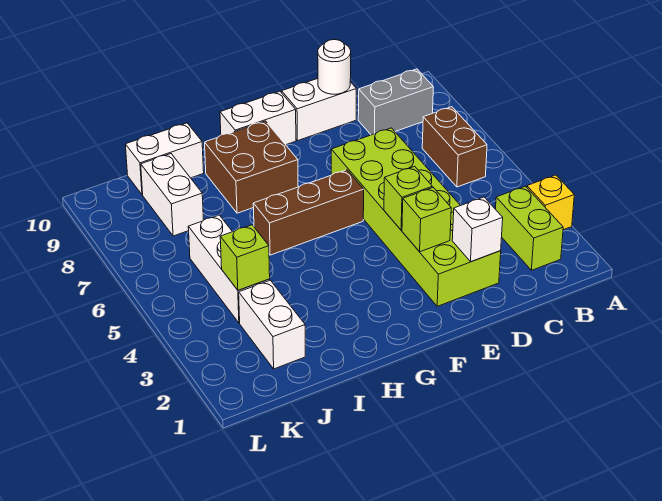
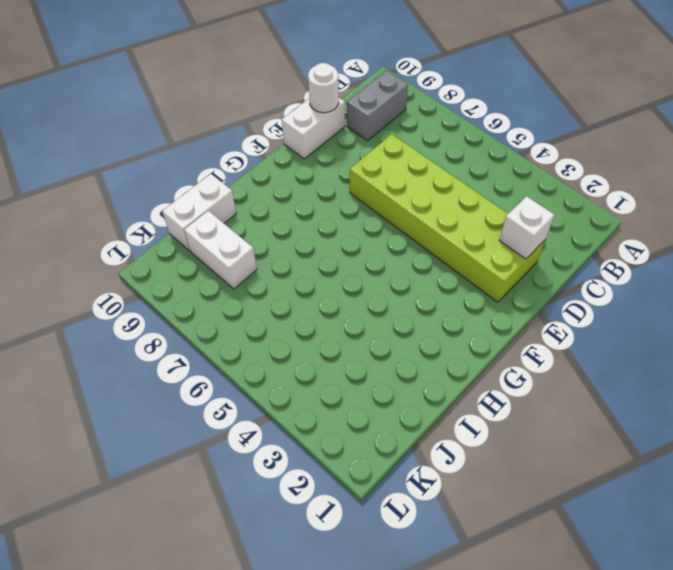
none -> yellow brick A3 level 1
none -> lime brick B2:B3 level 1
none -> brown brick B6:B7 level 1

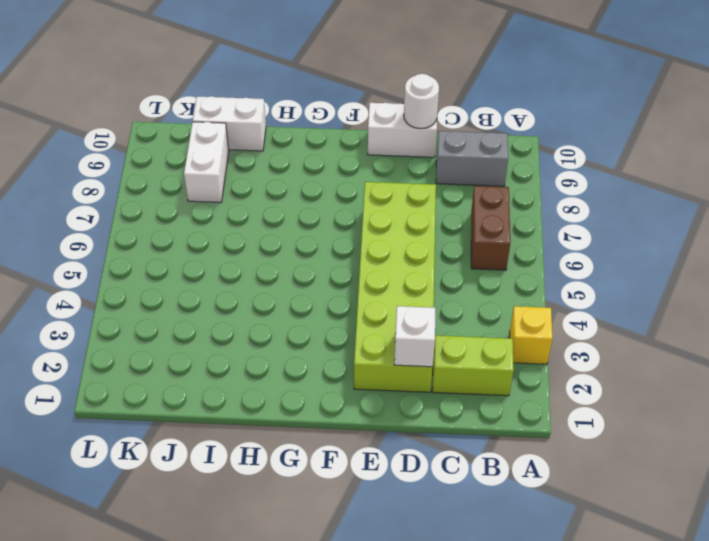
lime brick B2:C2 level 1 -> lime brick B2:B3 level 1
none -> brown brick F6:H6 level 1
none -> white brick F10:G10 level 1
none -> brown brick G8:H9 level 1

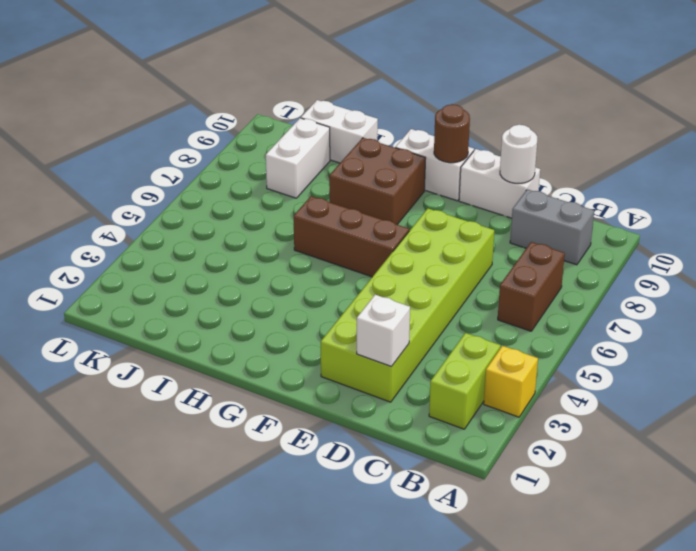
brown round brick F10 level 2 -> none
none -> white brick J2:J3 level 1
none -> white brick J4:J6 level 1
none -> lime brick E3 level 2

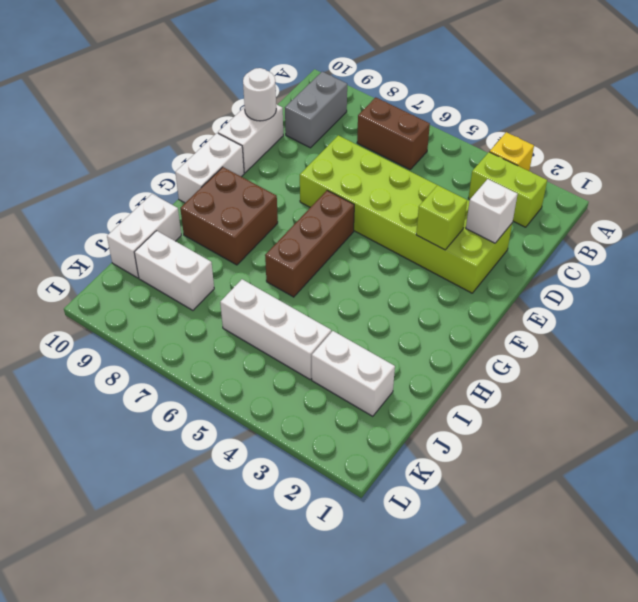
none -> lime brick E4 level 2
none -> lime brick J4 level 2

